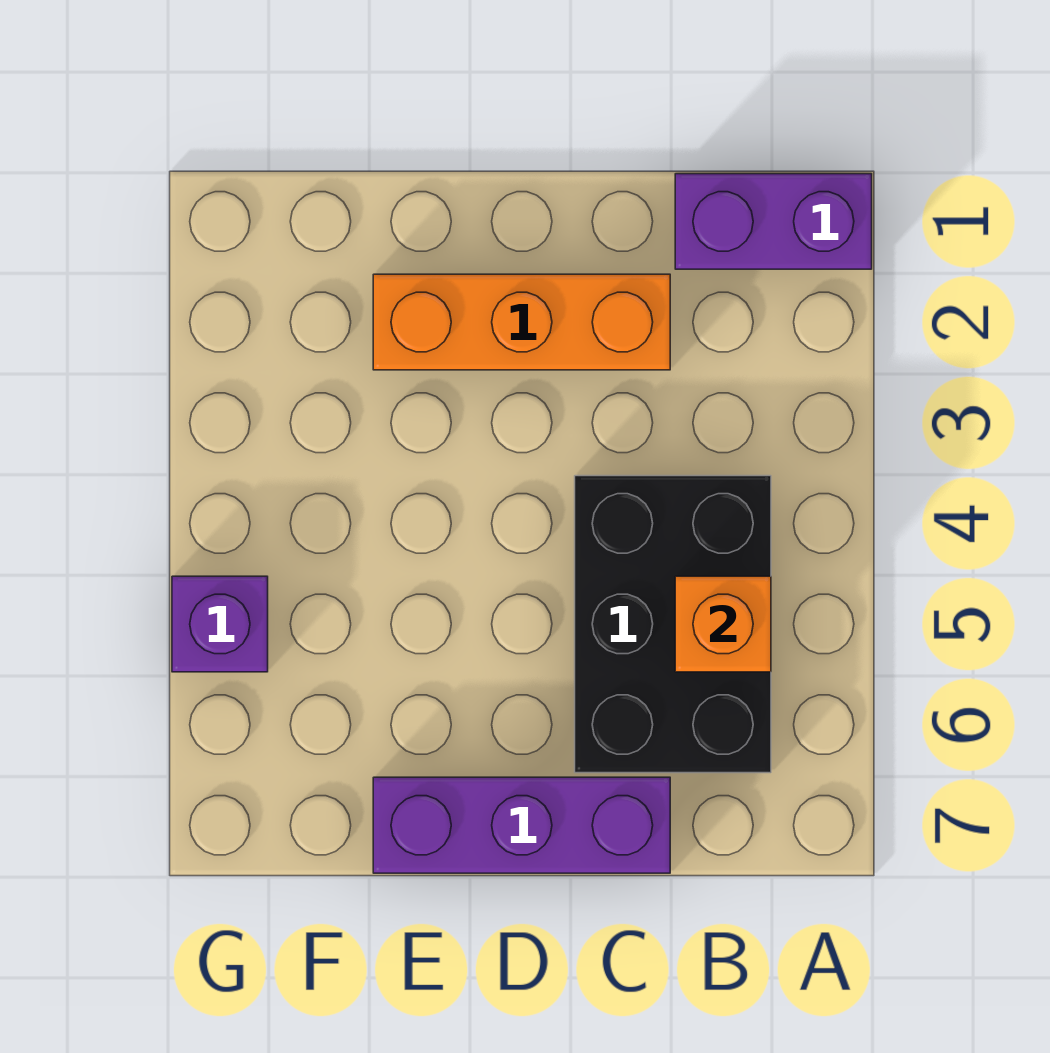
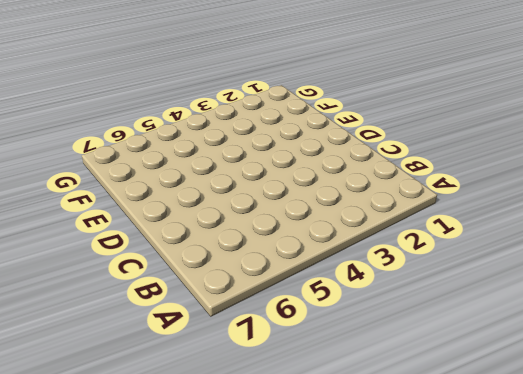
none -> purple brick A1:B1 level 1
none -> black brick B4:C6 level 1

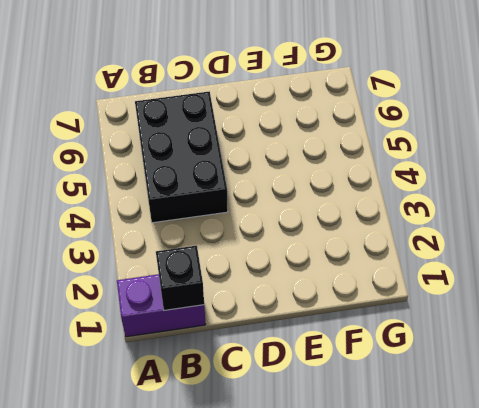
black brick B1 level 2 -> none
none -> orange brick C2:E2 level 1
none -> purple brick C7:E7 level 1

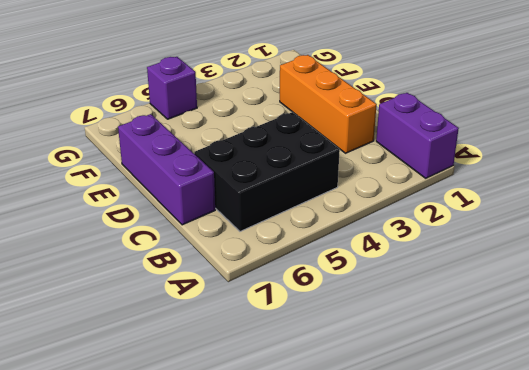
none -> orange brick B5 level 2

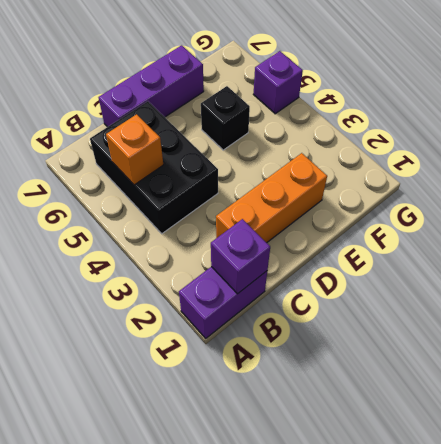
purple brick B1 level 2 -> none
black brick E5 level 1 -> none

